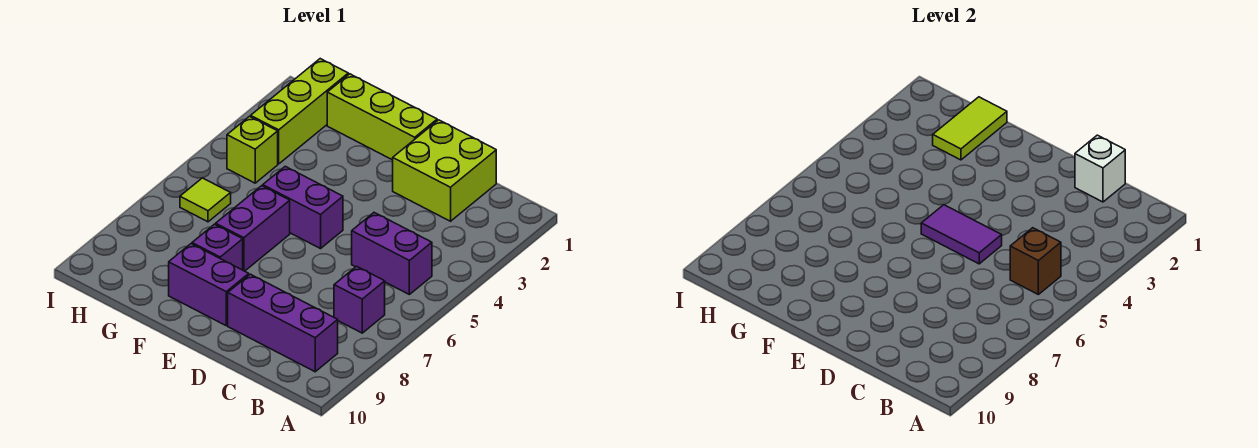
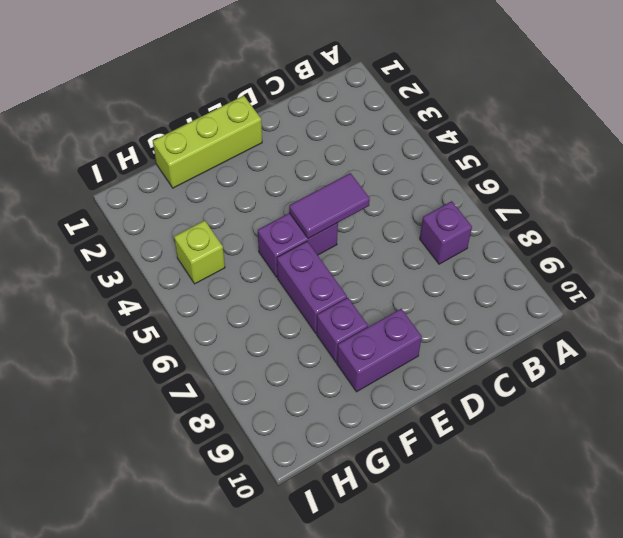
none -> purple brick B5:C5 level 1
none -> purple brick B9:D9 level 1
none -> lime brick C1:D2 level 1

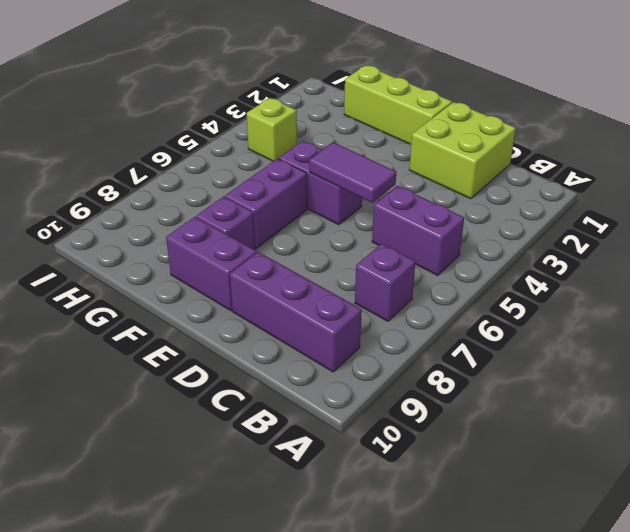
none -> lime brick H1:H3 level 1
none -> lime tile H6 level 1
none -> brown brick B5 level 2

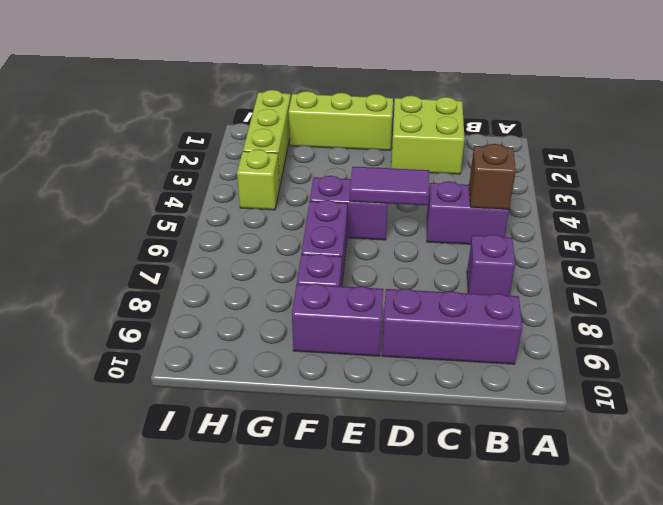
none -> lime tile H6 level 1
none -> white brick C1 level 2
none -> lime tile G1:G2 level 2

